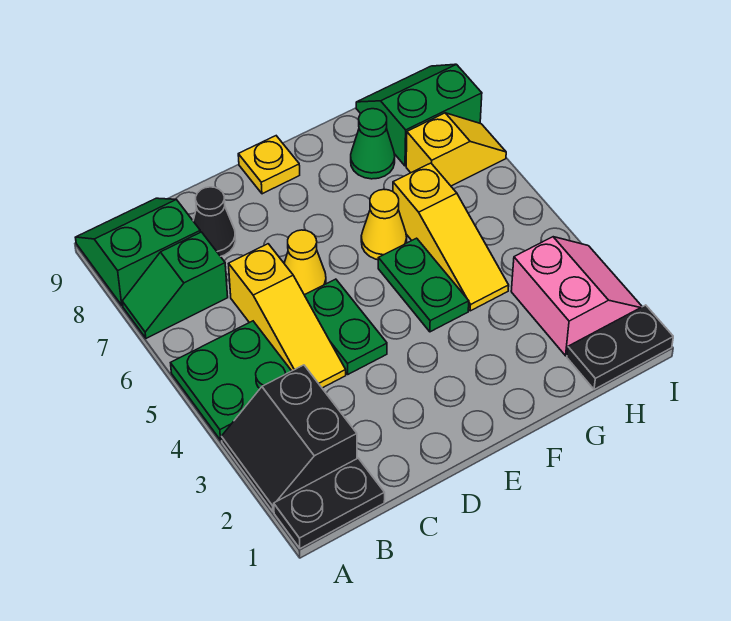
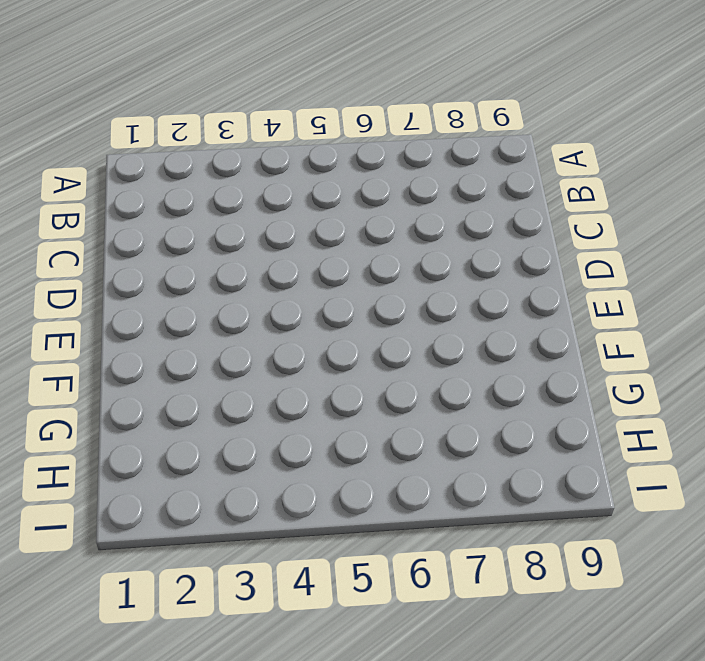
none -> black plate A1:B1 level 1
none -> black slope A2:B3 level 1 top B
none -> green plate A4:B5 level 1

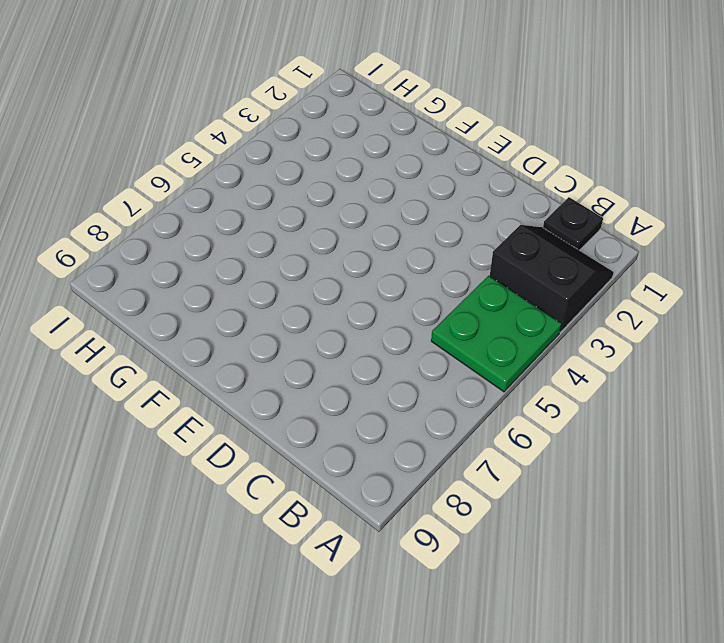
black slope A2:B3 level 1 top 3 -> black slope A2:B3 level 1 top B
black plate B1 level 1 -> black plate A1:B1 level 1
none -> green slope A7:B7 level 1 top B
none -> green slope A8:B9 level 1 top 8
none -> yellow slope C4:C6 level 1 top 6

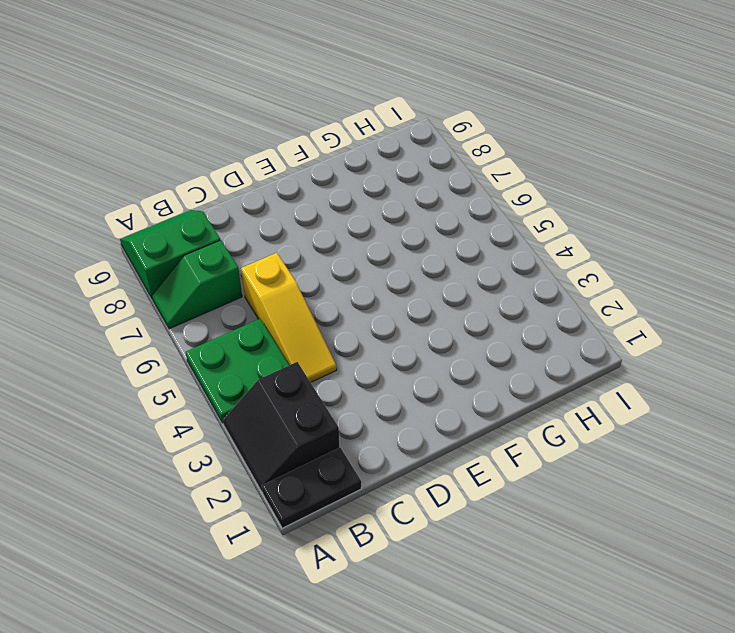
none -> black cone C8 level 1
none -> green plate D4:D5 level 1
none -> yellow cone D6 level 1

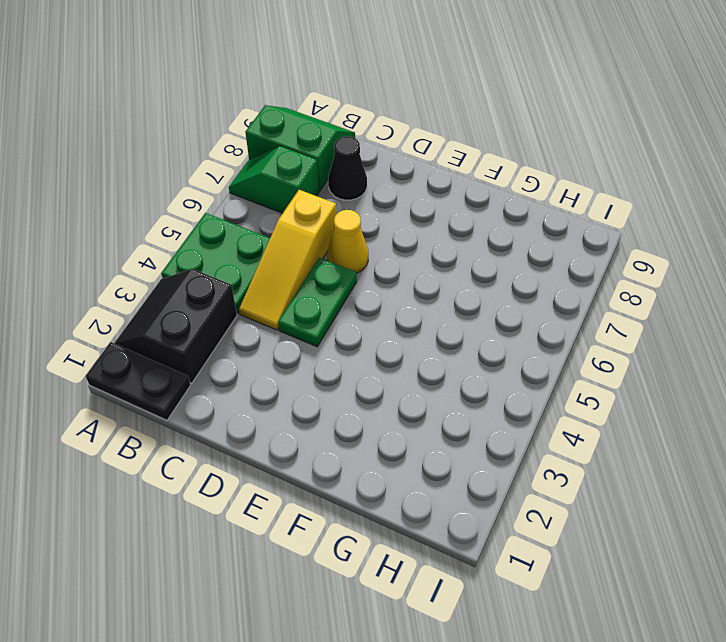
none -> yellow plate E9 level 1
none -> green plate F4:F5 level 1
none -> yellow cone F6 level 1

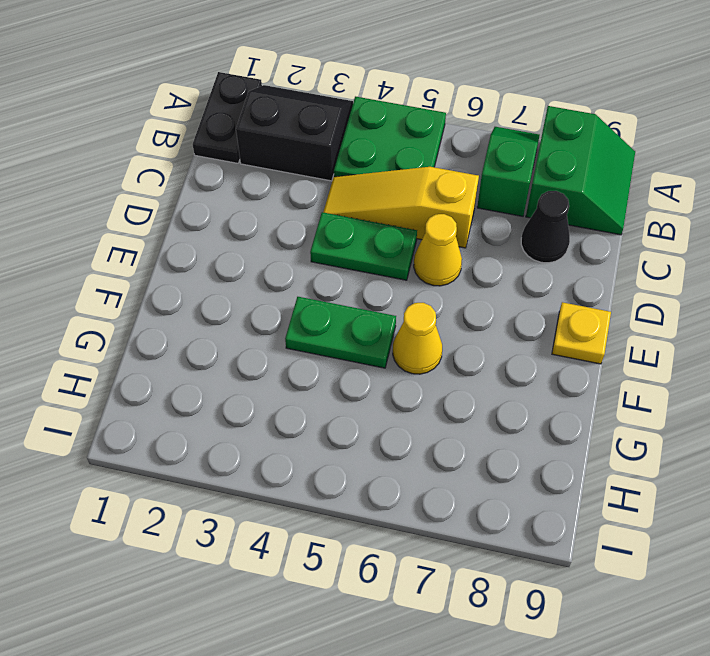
none -> yellow slope G4:G6 level 1 top 6
none -> green cone G8 level 1
none -> black plate H1:I1 level 1

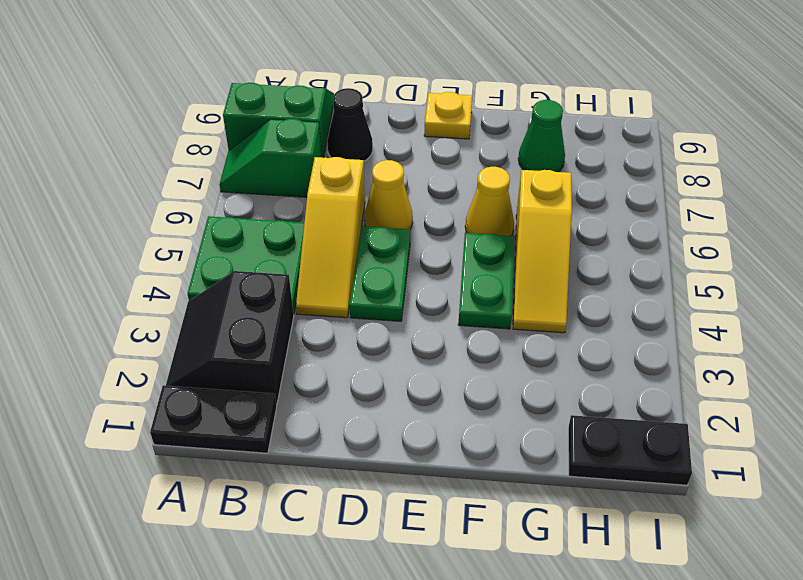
none -> pink slope H2:I3 level 1 top H
none -> yellow slope H7:I7 level 1 top H
none -> green slope H8:I9 level 1 top 8

